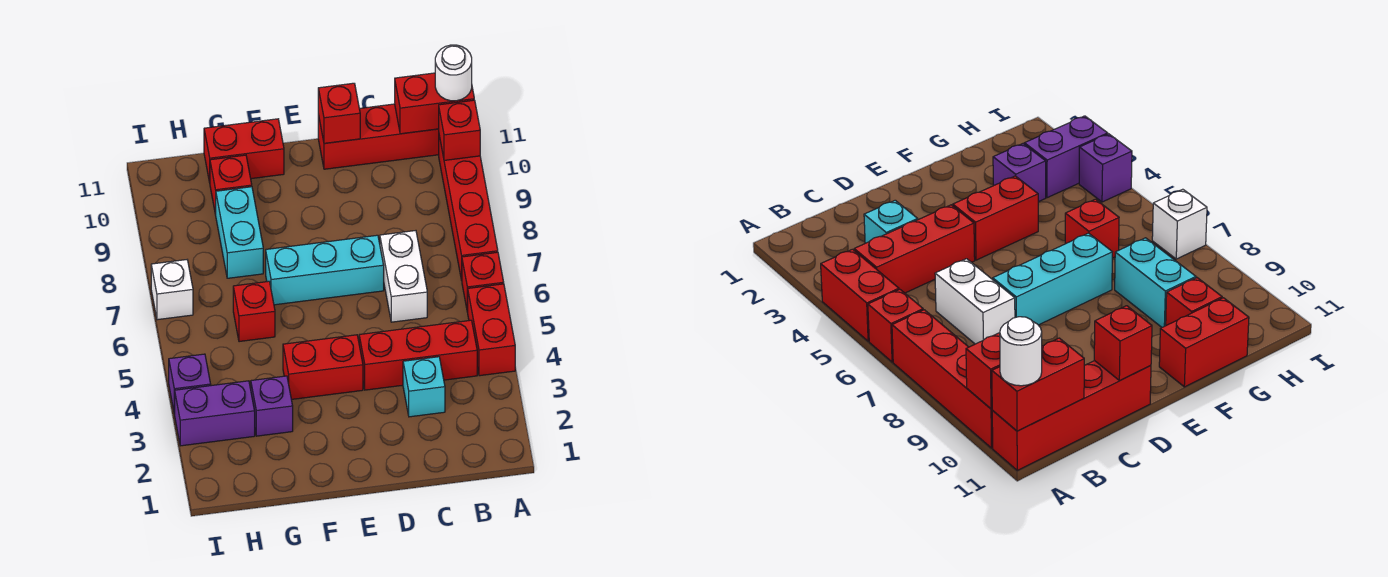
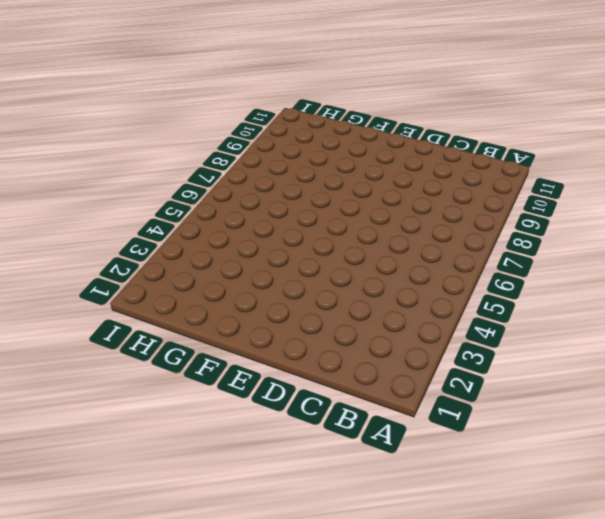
none -> red brick A4:A5 level 1
none -> red brick A6 level 1
none -> red brick A7:A10 level 1

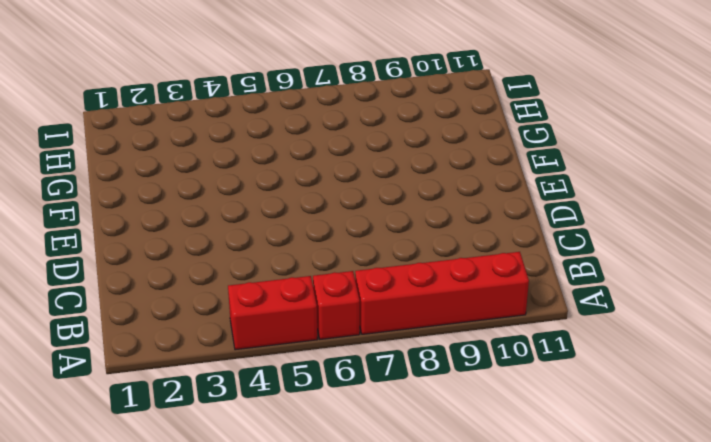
none -> red brick A11:D11 level 1
none -> red brick B4:D4 level 1
none -> cyan brick C3 level 1

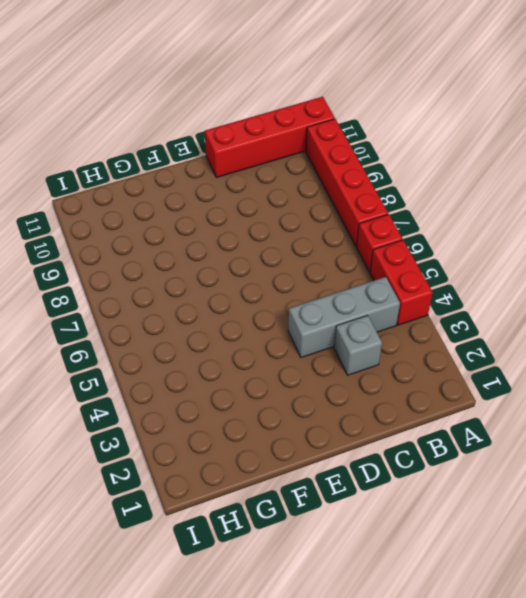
grey brick B4:D4 level 1 -> red brick B4:D4 level 1
grey brick C3 level 1 -> cyan brick C3 level 1
none -> white brick C6:C7 level 1
none -> cyan brick D7:F7 level 1
none -> red brick E4:F4 level 1

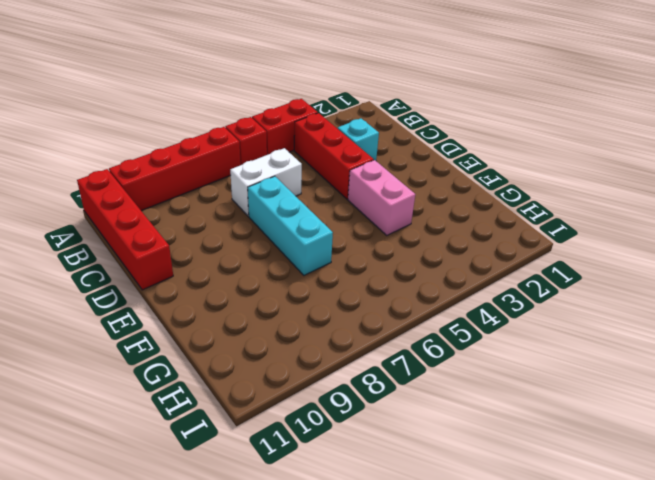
pink brick E4:F4 level 1 -> red brick E4:F4 level 1
none -> red brick F11:G11 level 1
none -> purple brick G3 level 1
none -> red brick G6 level 1

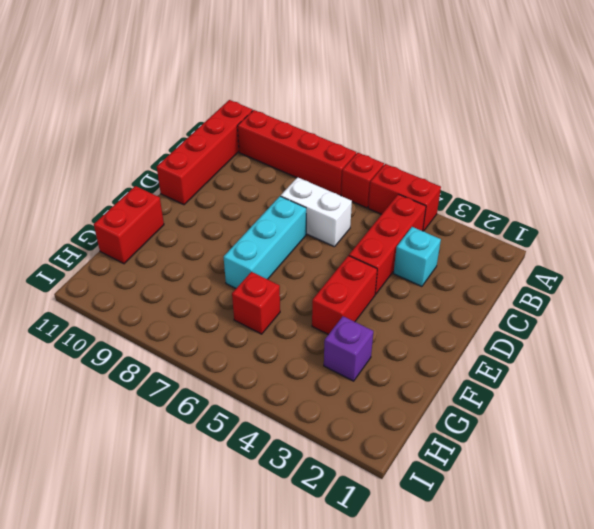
none -> cyan brick G8:G9 level 1
none -> red brick G10 level 1
none -> purple brick H3:I3 level 1

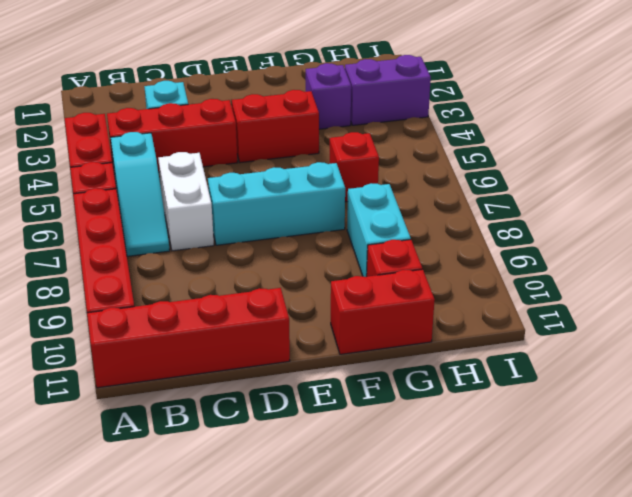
cyan slope B5:B7 level 1 top 5 -> none
none -> purple brick I4 level 1
none -> white brick I7 level 1
none -> red brick A10 level 2

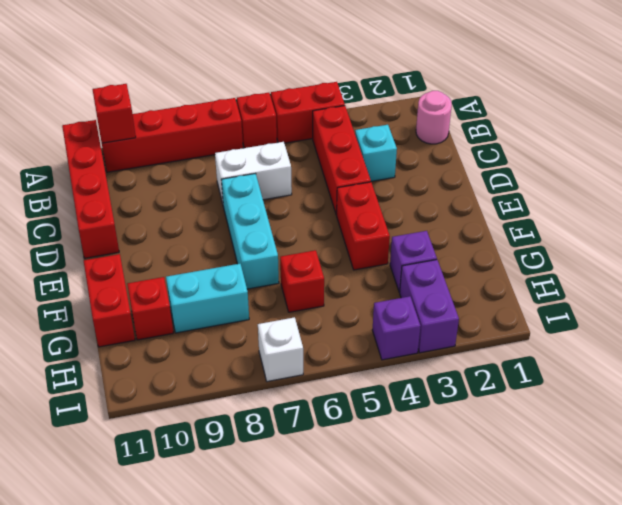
pink round brick B1 level 1 -> none
none -> red brick A11:B11 level 2
none -> red brick D11 level 2
none -> white round brick A11 level 3

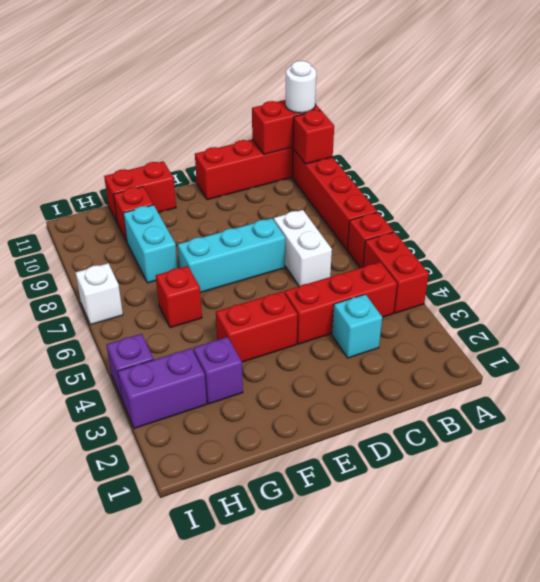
none -> red brick D11 level 2

